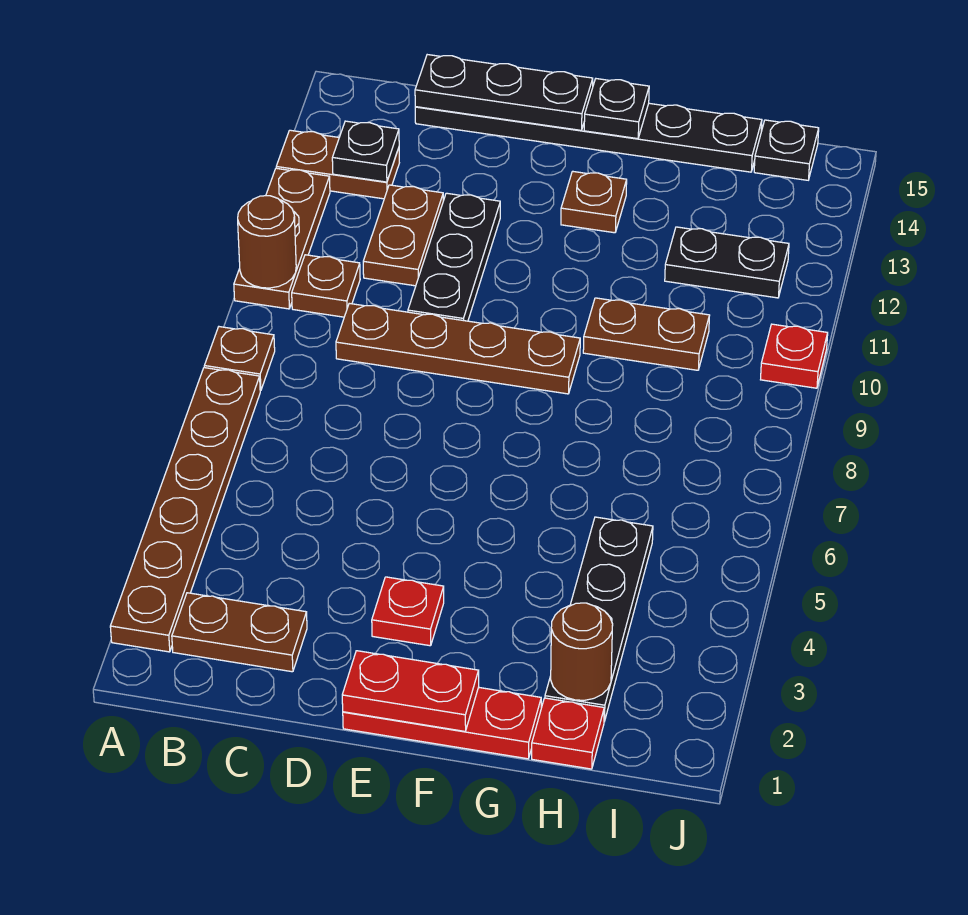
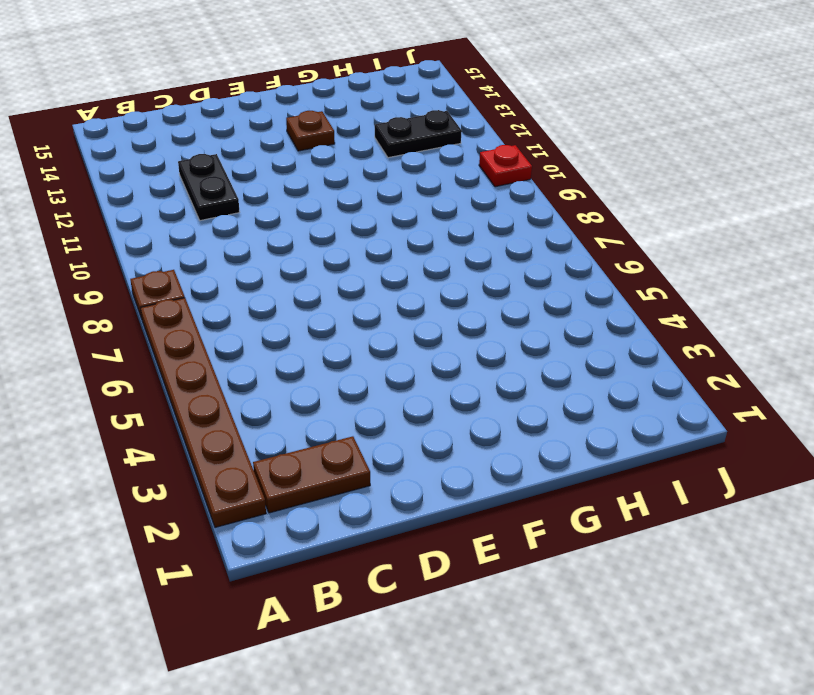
black plate C11:C12 level 1 -> brown plate C11:C12 level 1
none -> brown plate A10:A12 level 1
none -> brown plate A13:B13 level 1
none -> brown plate B10 level 1

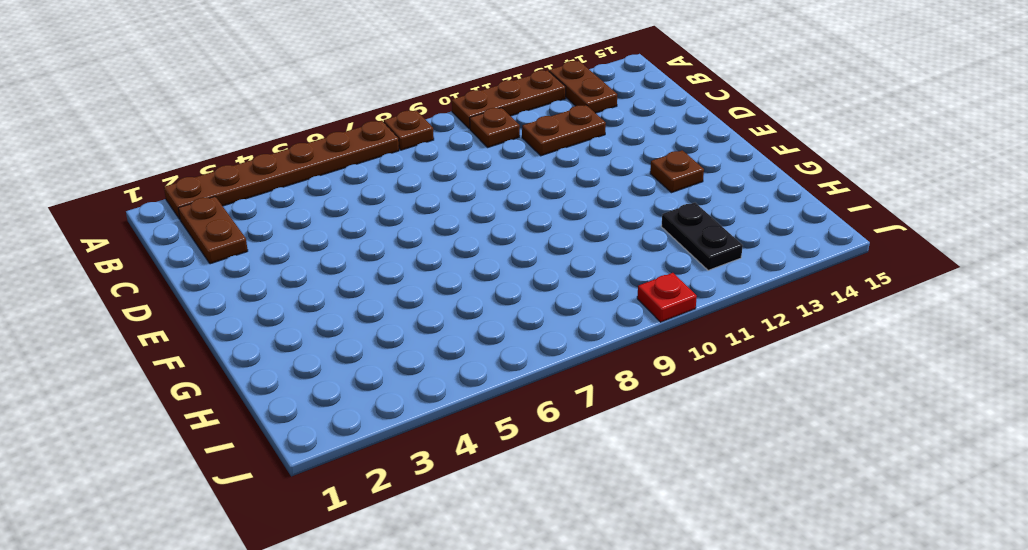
none -> brown plate C9:F9 level 1
none -> black plate C15:H15 level 1
none -> black plate D10:D12 level 1

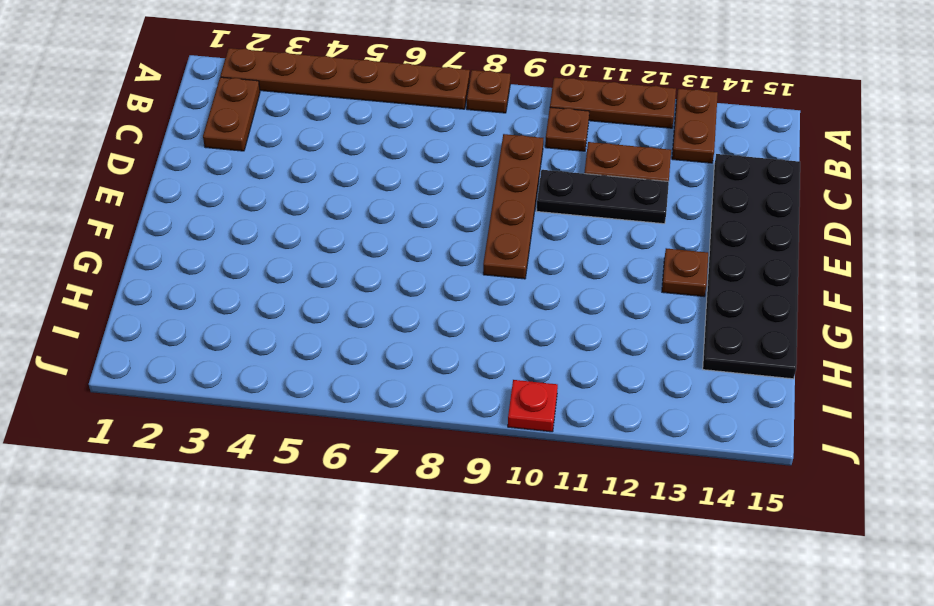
black plate C14:H15 level 1 -> black plate C15:H15 level 1
none -> red plate E1:G1 level 1
none -> red plate E3 level 1
none -> brown plate G10:H10 level 1

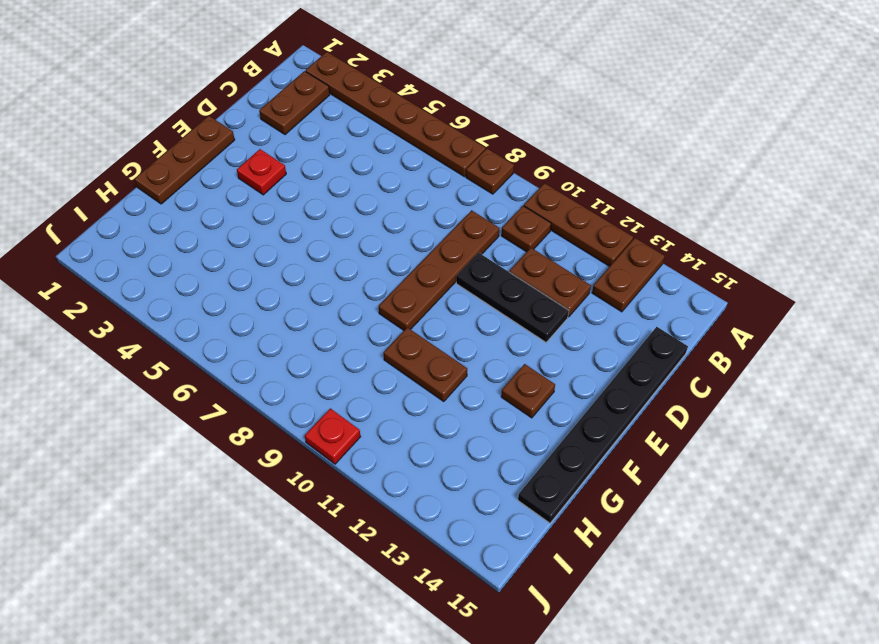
brown plate E1:G1 level 1 -> red plate E1:G1 level 1
brown plate G10:G11 level 1 -> brown plate G10:H10 level 1
none -> red plate H1 level 1
none -> black plate H2:H5 level 1
none -> black plate H12:I12 level 1

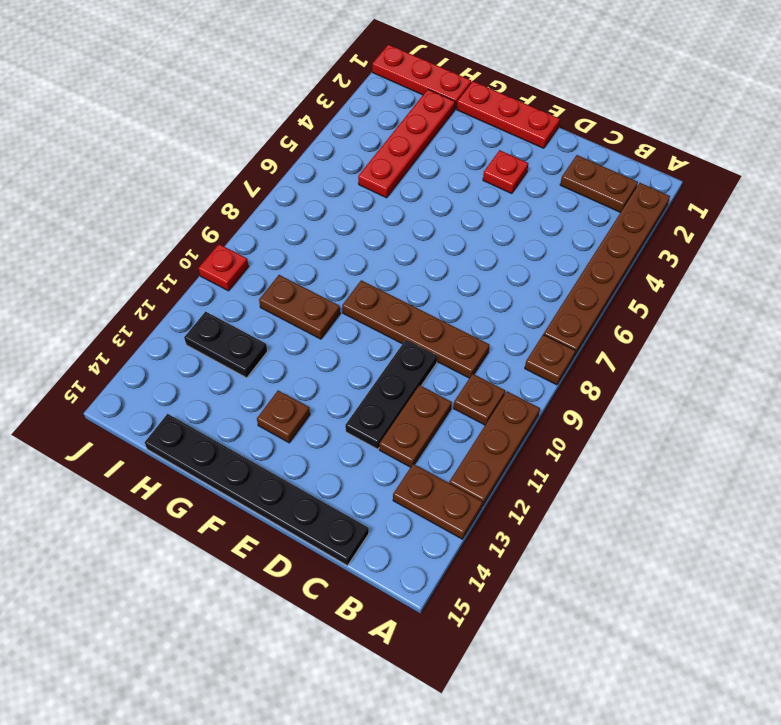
red plate H1:J1 level 1 -> red plate H1 level 1
red plate H2:H5 level 1 -> black plate H2:H5 level 1
none -> black plate I15 level 1
none -> brown round brick A10 level 2
none -> black plate B13 level 2

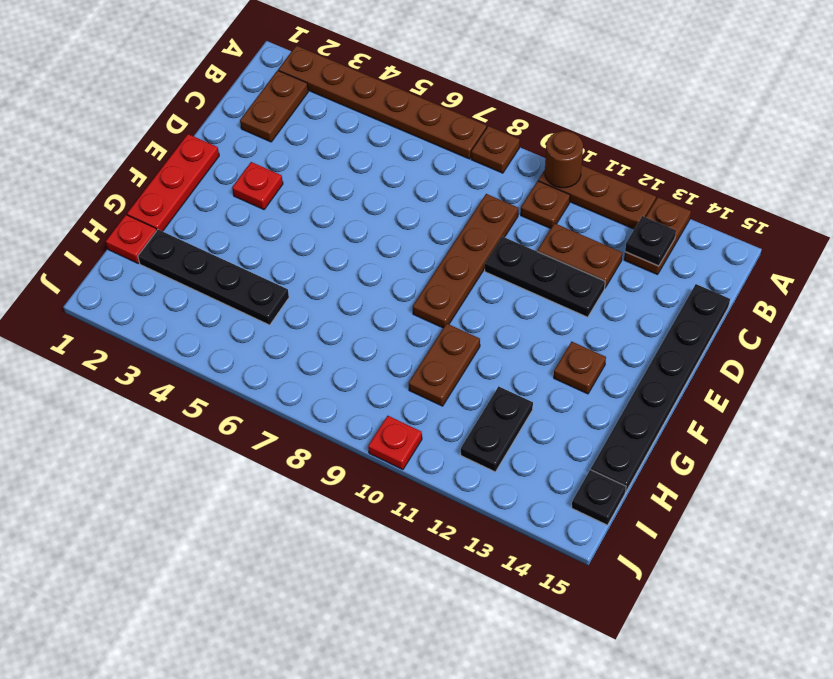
none -> black plate C15:E15 level 2
none -> red plate E1:F1 level 2
none -> black plate F15 level 2

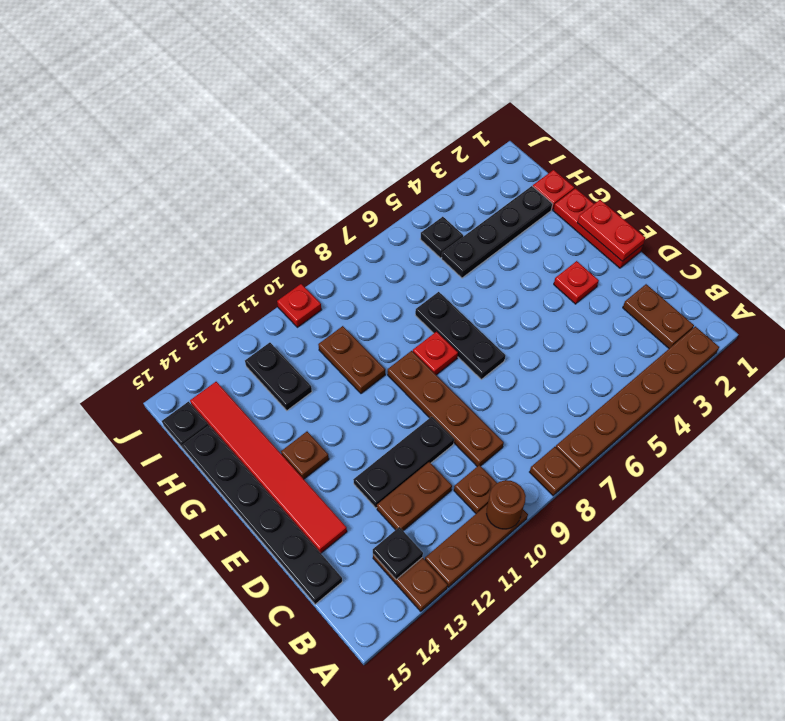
red tile D14:I14 level 1 -> none
black plate E7:G7 level 1 -> black plate C15:E15 level 2
red plate F8 level 1 -> none
black plate I5 level 1 -> black plate F15 level 2
none -> brown round brick H2 level 2

